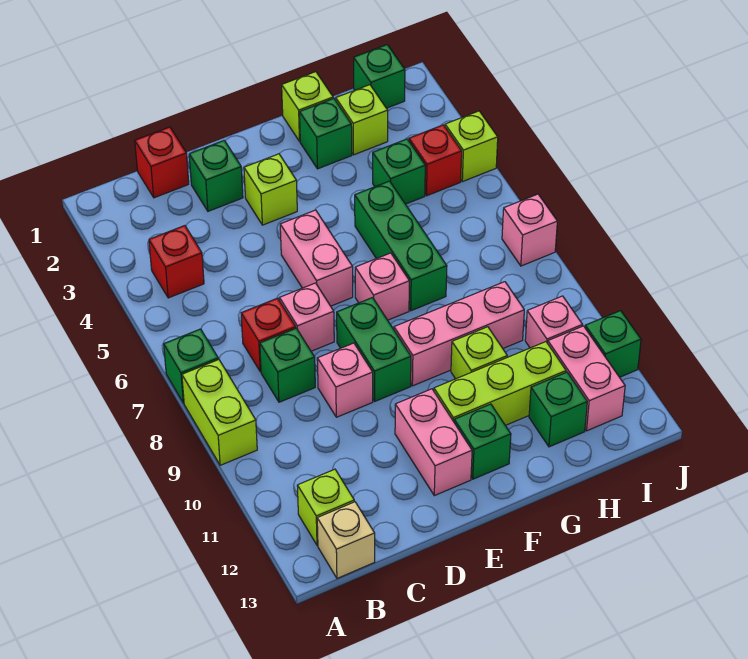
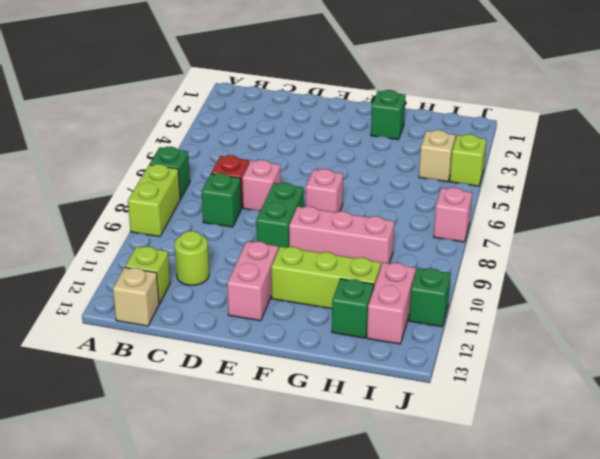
lime round brick C11 level 1 -> none
tan brick I4 level 1 -> red brick I4 level 1
none -> red brick B4 level 1
none -> red brick C1 level 1
none -> green brick D2 level 1
none -> pink brick D9 level 1

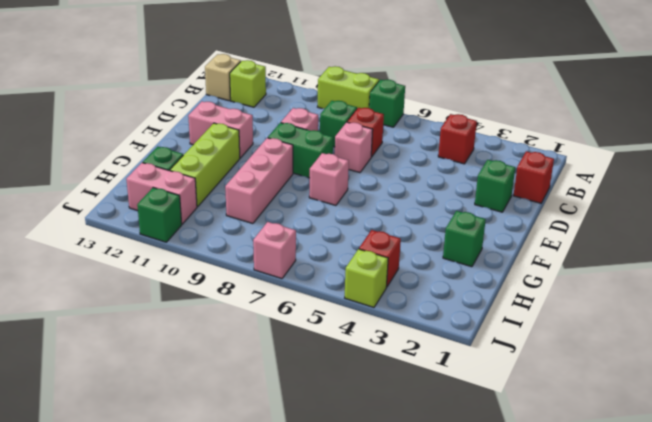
none -> lime brick E3 level 1
none -> pink brick E5:E6 level 1
none -> green brick F12 level 1
none -> lime brick G1 level 1

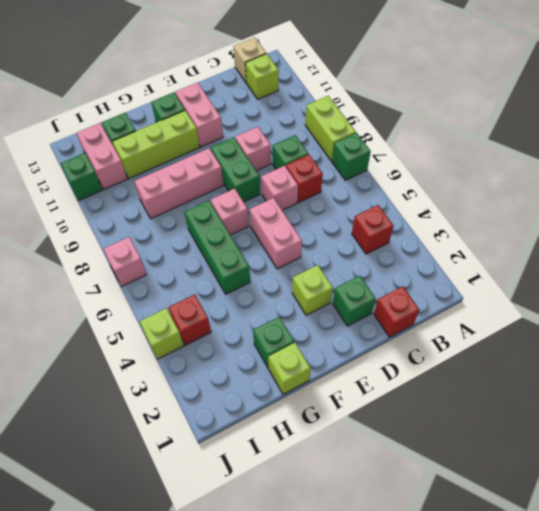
none -> lime brick G10 level 1
none -> lime brick H2 level 1
none -> green brick H4 level 1
none -> green brick I1 level 1

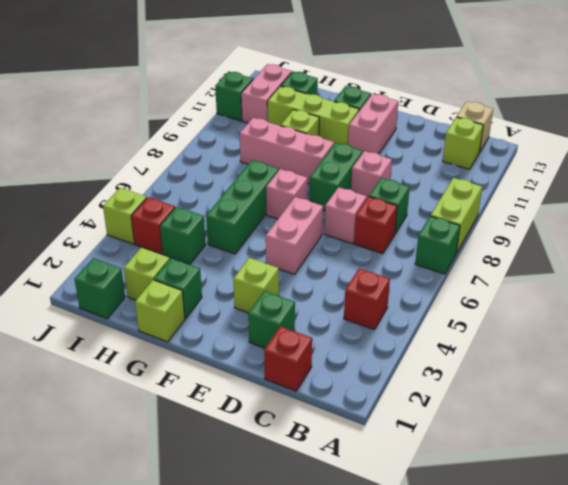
none -> pink brick I10 level 1
none -> pink brick J7 level 1

